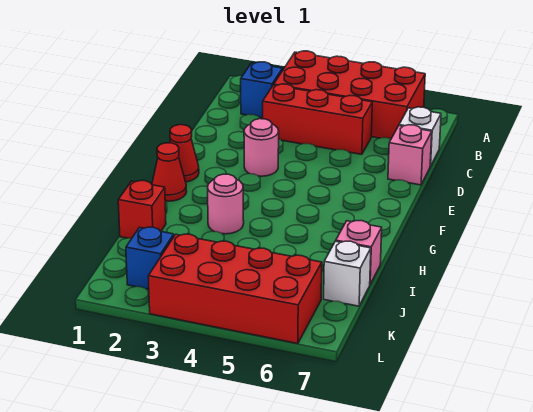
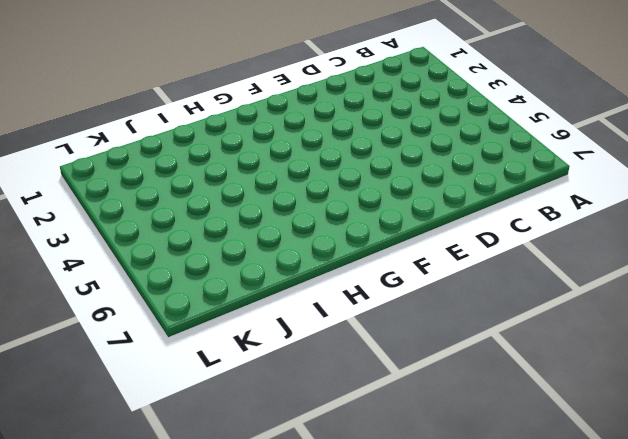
none -> red brick A3:B6 level 1
none -> blue brick B2 level 1
none -> red brick C3:C5 level 1

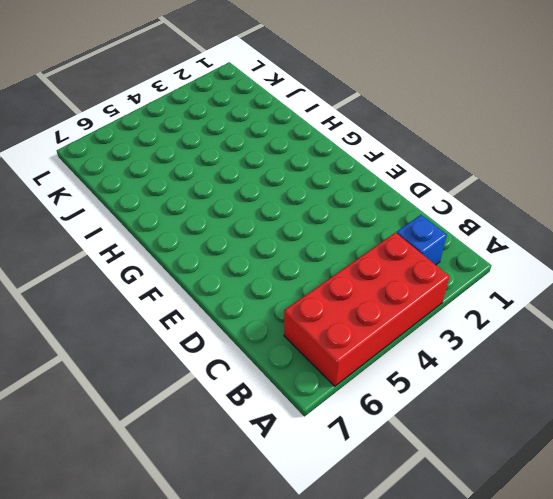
none -> red brick C3:C5 level 1
none -> white brick C7 level 1
none -> pink brick D7 level 1

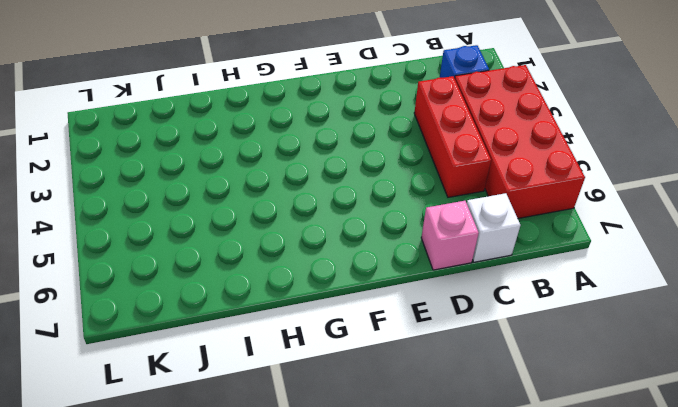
none -> pink round brick E3 level 1
none -> red cone F1 level 1
none -> red cone G1 level 1

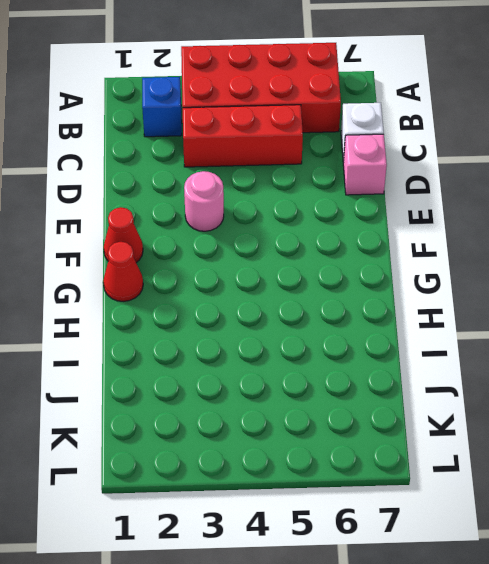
none -> pink round brick H3 level 1
none -> red brick I1 level 1
none -> pink brick I7 level 1

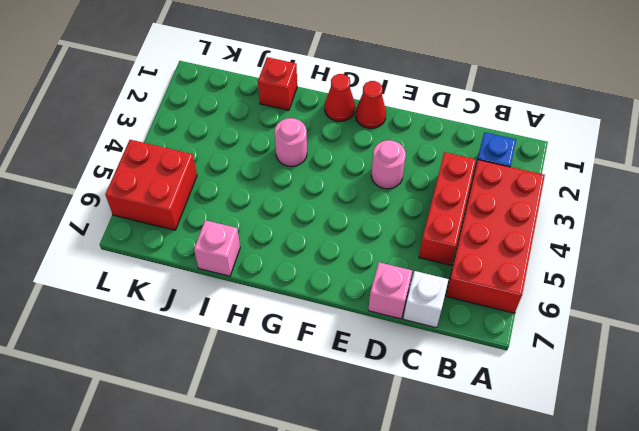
red brick K5:L6 level 1 -> red brick K3:L6 level 1
none -> white brick J7 level 1
none -> blue brick K2 level 1

